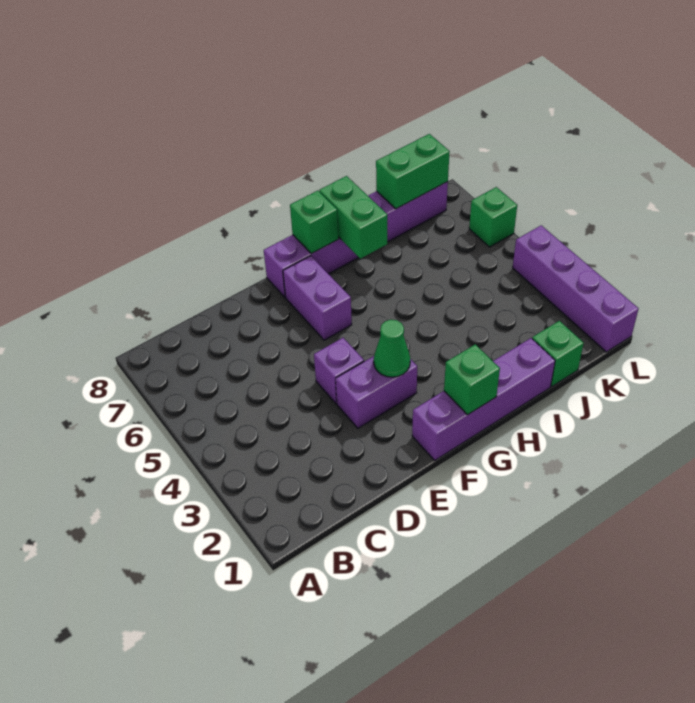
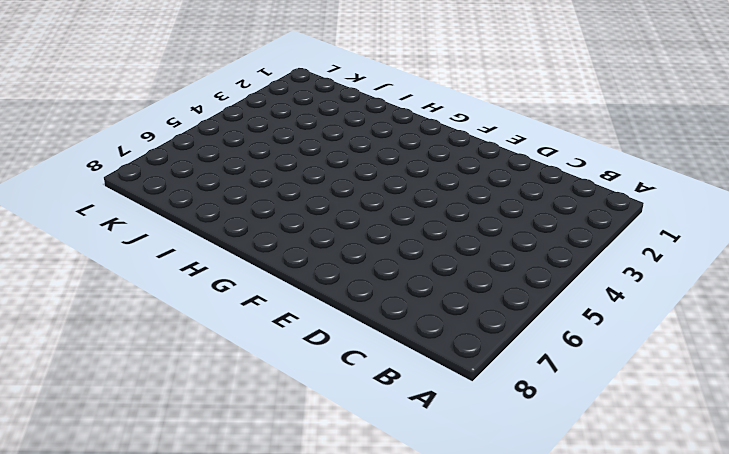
none -> purple brick E3:F3 level 1
none -> purple brick E4 level 1
none -> purple brick F1:I1 level 1

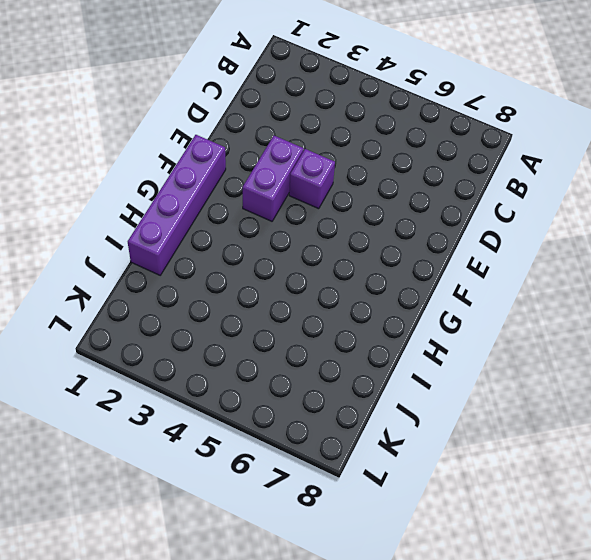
none -> purple brick F6:F7 level 1
none -> purple brick F8:K8 level 1
none -> green brick J1 level 1

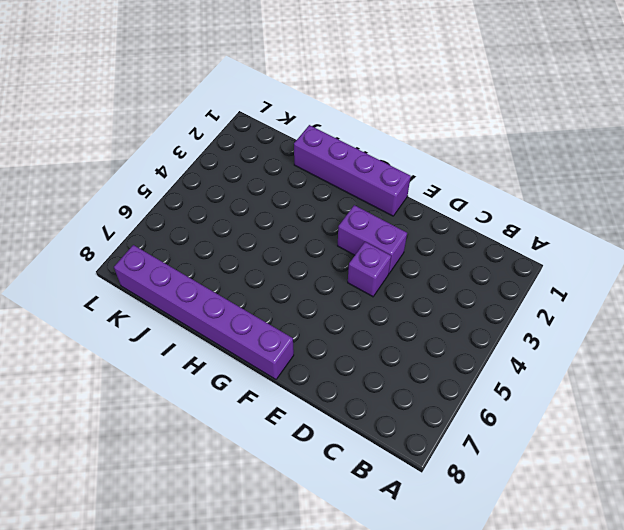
none -> purple brick F6:F7 level 1
none -> green brick J1 level 1
none -> purple brick L1:L4 level 1

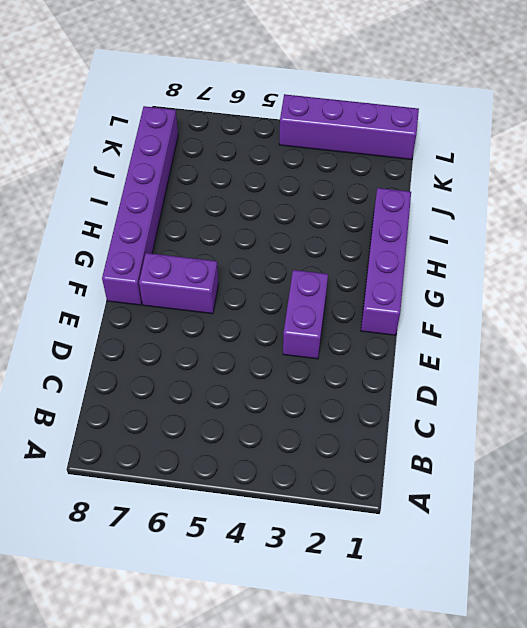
none -> purple brick E4 level 1
none -> green brick J1 level 1
none -> green brick L6 level 1

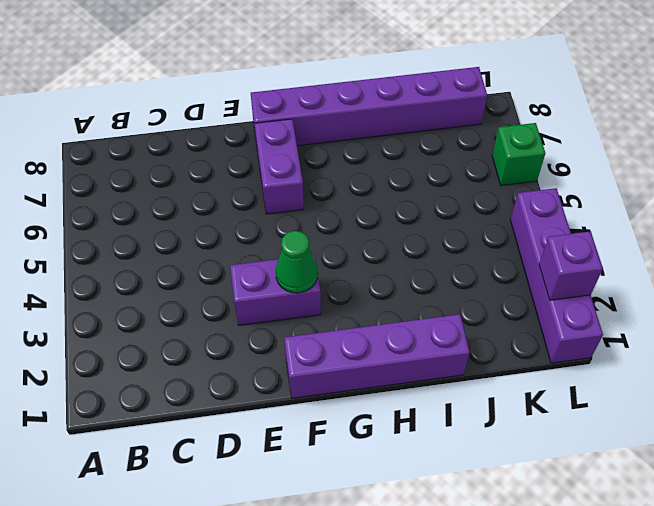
purple brick L2 level 2 -> purple brick E4 level 1
none -> green brick J1 level 1
none -> green brick G1 level 2
none -> green brick G8 level 2

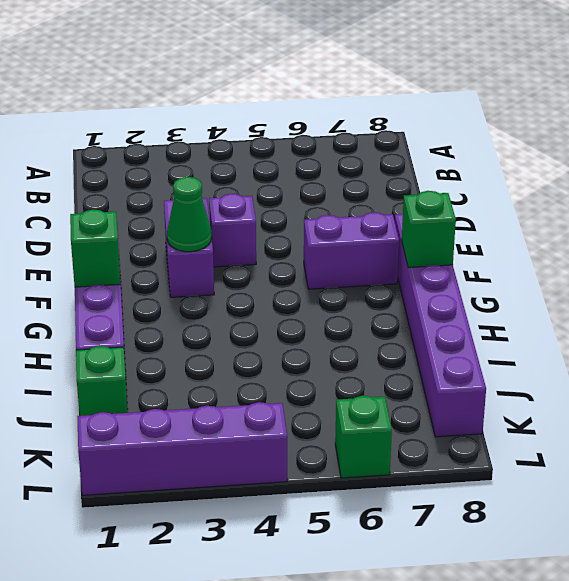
none -> green brick H7:H8 level 2
none -> green brick J8:K8 level 2

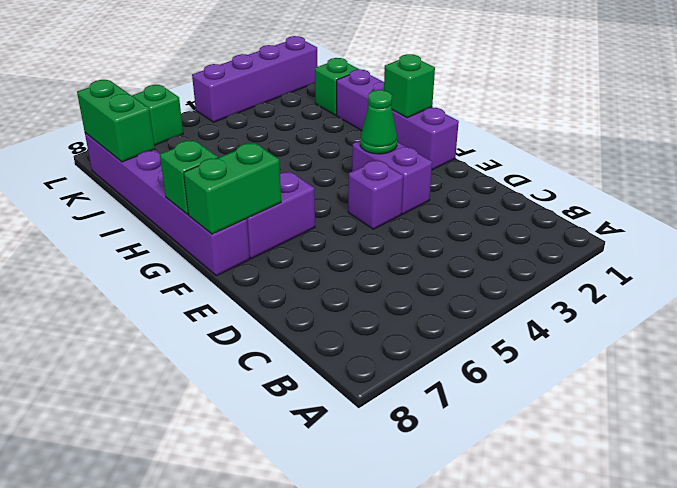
green brick F7:F8 level 2 -> green brick H7:H8 level 2

